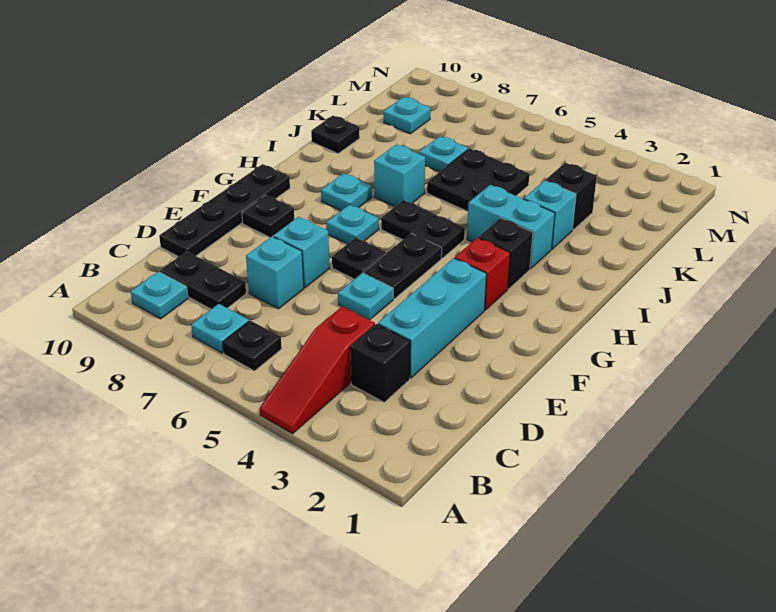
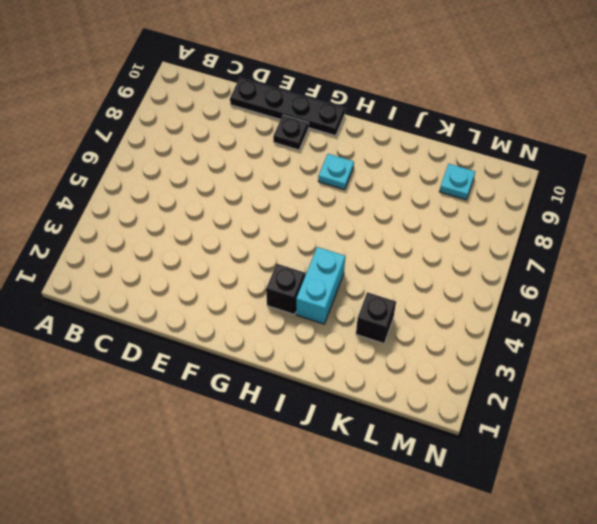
none -> red slope A4:C4 level 1 top C
none -> black plate B6 level 1
none -> cyan plate B7 level 1

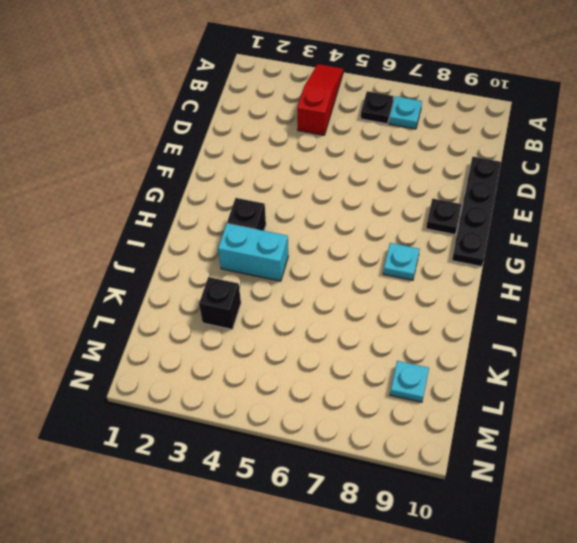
none -> cyan plate B9 level 1
none -> black brick C3 level 1
none -> black plate C8:C9 level 1

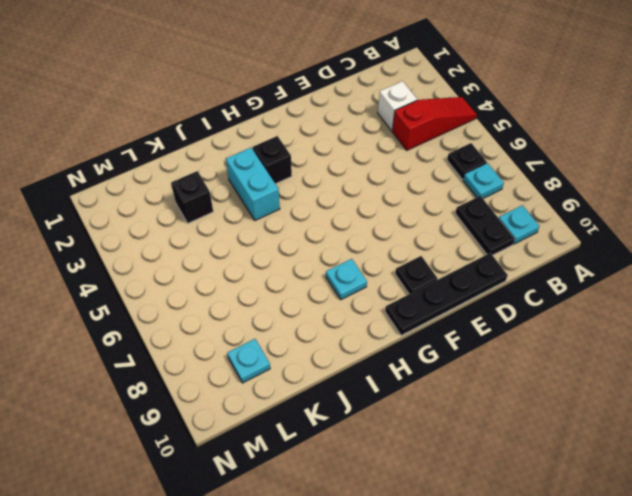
white brick C3 level 1 -> black brick C3 level 1
none -> cyan brick D3:F3 level 1
none -> cyan brick D7 level 1
none -> cyan plate E5 level 1

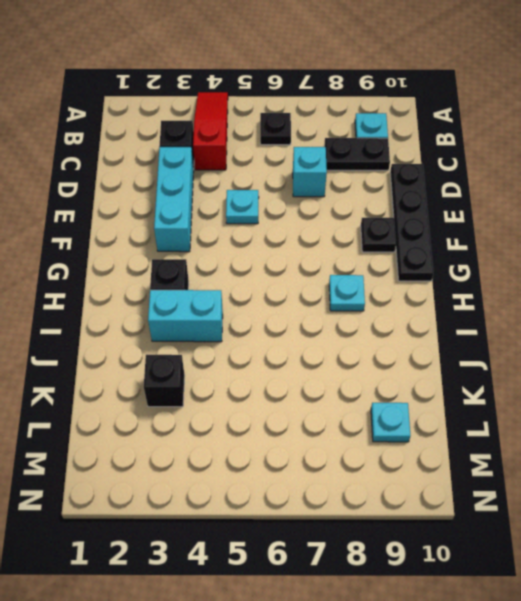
none -> cyan plate B7 level 1
none -> cyan brick E7 level 1
none -> black plate F5:G5 level 1

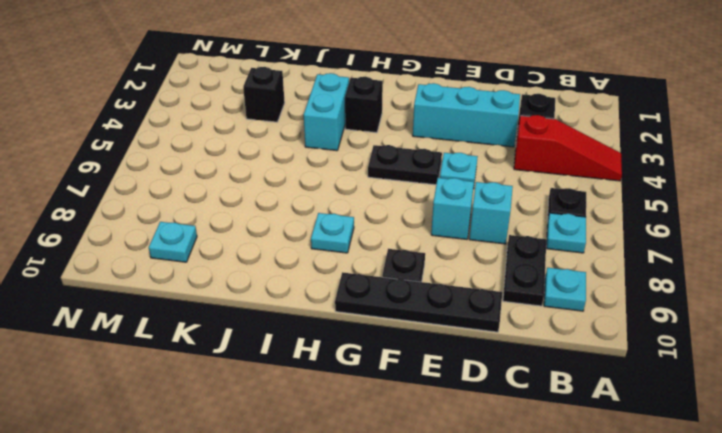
none -> black plate F6 level 1
none -> red brick G3 level 1
none -> cyan plate G7 level 1

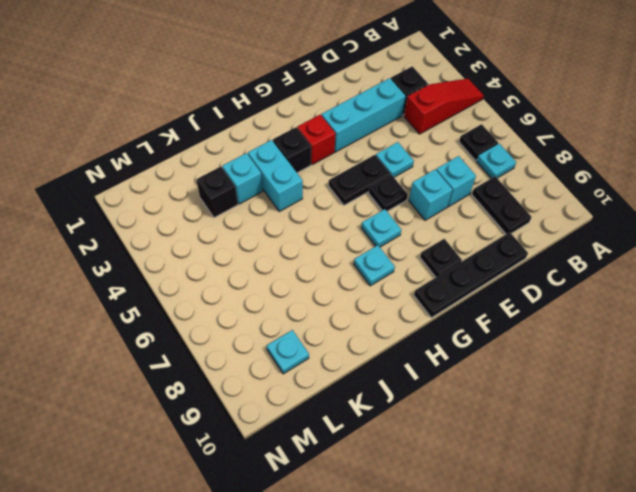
none -> cyan plate B9 level 1
none -> black plate H5:H6 level 1
none -> cyan brick I7 level 1

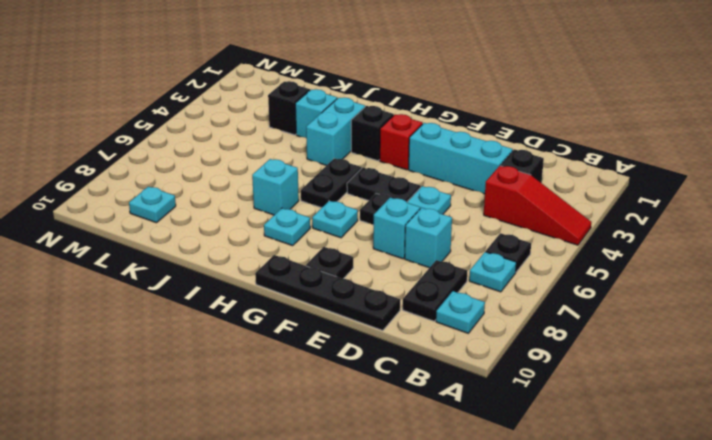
none -> black plate J5:K6 level 1
none -> black plate J10 level 1
none -> cyan plate K7 level 1

